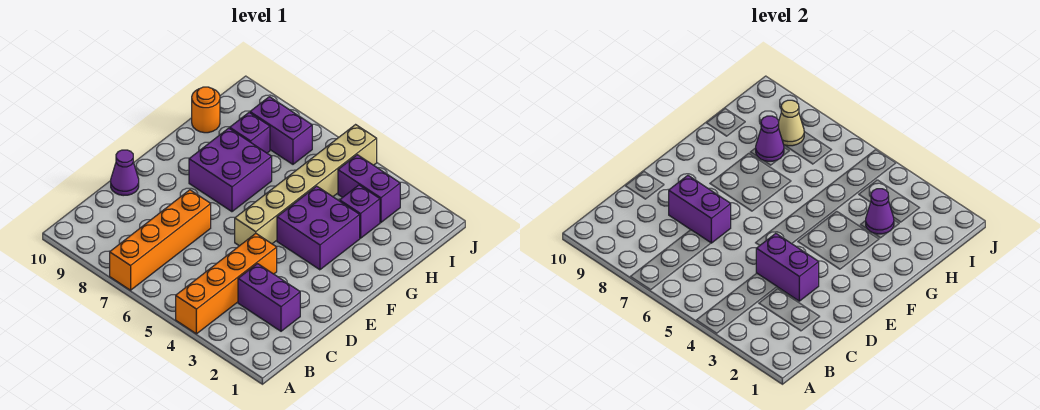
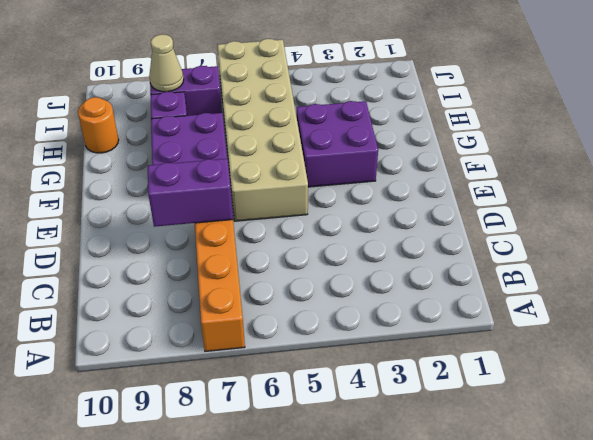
tan brick E5:J6 level 1 -> tan brick E5:J5 level 1
none -> orange brick A4:D4 level 1
none -> purple brick C2:C3 level 1
none -> purple cone D10 level 1

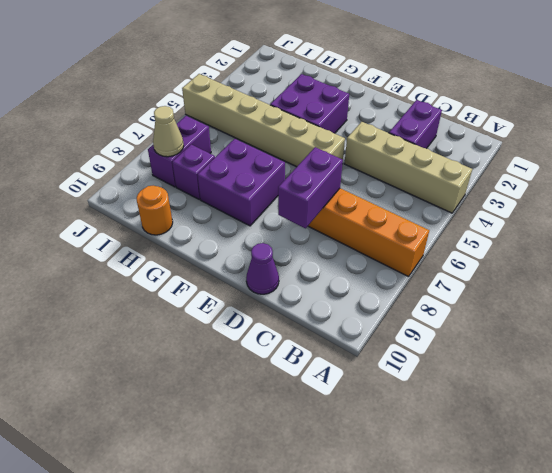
tan brick A4:D4 level 1 -> orange brick A4:D4 level 1
none -> purple brick H3 level 1
none -> purple brick I3:I4 level 1
none -> purple brick D3:D4 level 2

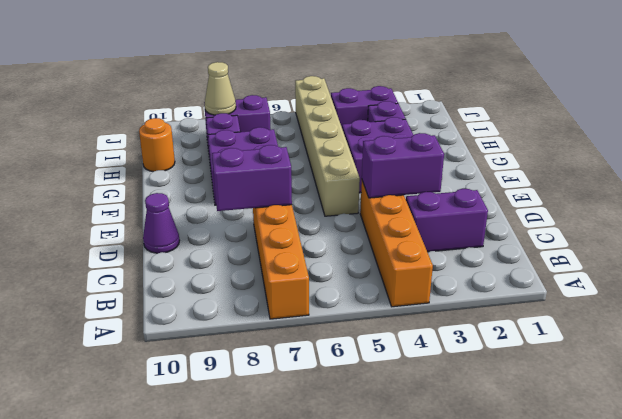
none -> purple cone H3 level 2
none -> purple cone H8 level 2

